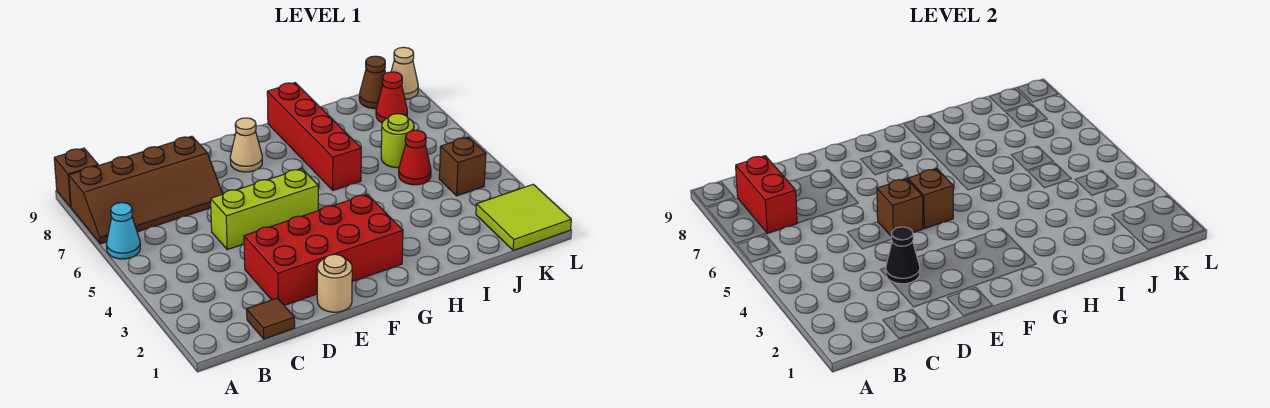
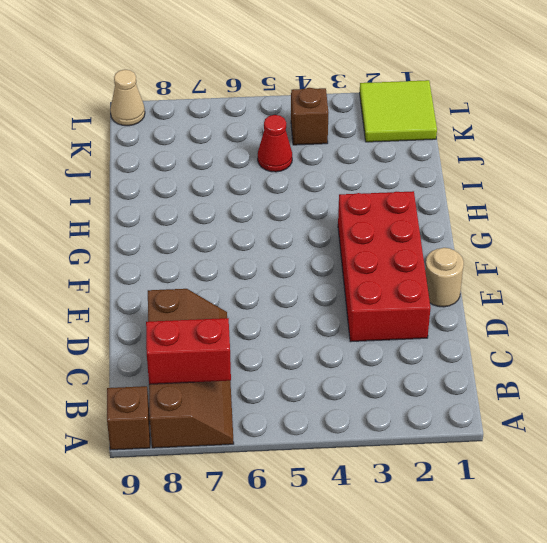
none -> cyan cone A6 level 1
none -> brown tile C1 level 1
none -> lime brick D5:F5 level 1

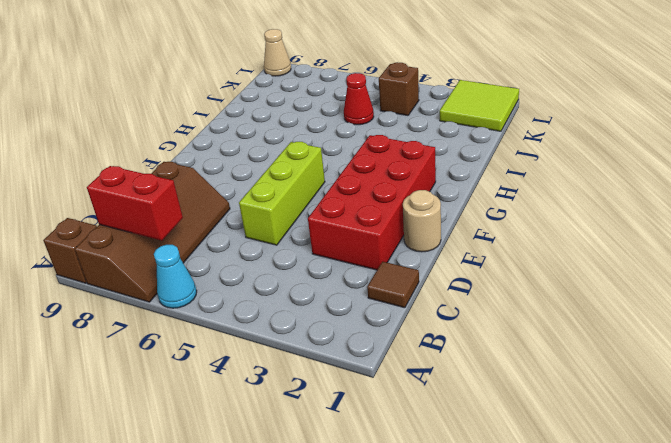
none -> tan cone F8 level 1
none -> red brick H6:H9 level 1
none -> lime round brick J6 level 1

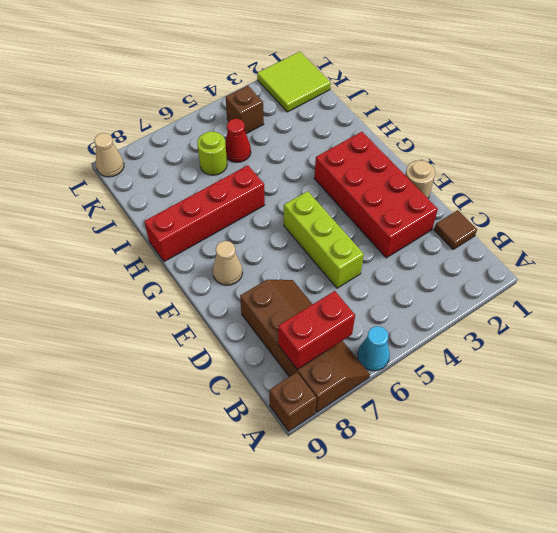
none -> red cone K8 level 1
none -> brown cone K9 level 1
none -> black cone D3 level 2

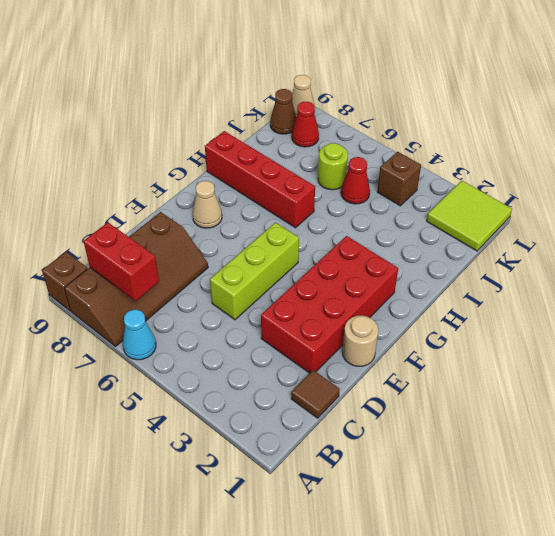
none -> black cone D3 level 2
none -> brown brick E5 level 2
none -> brown brick F5 level 2

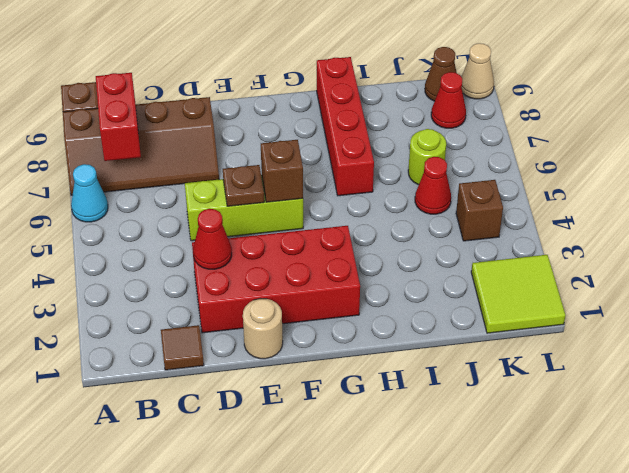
red cone D3 level 2 -> black cone D3 level 2
brown plate E5 level 2 -> brown brick E5 level 2
none -> tan cone F8 level 1

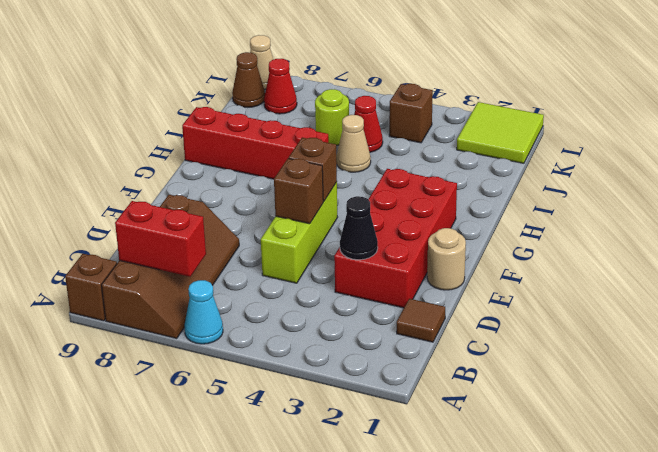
tan cone I5 level 1 -> tan cone F8 level 1

